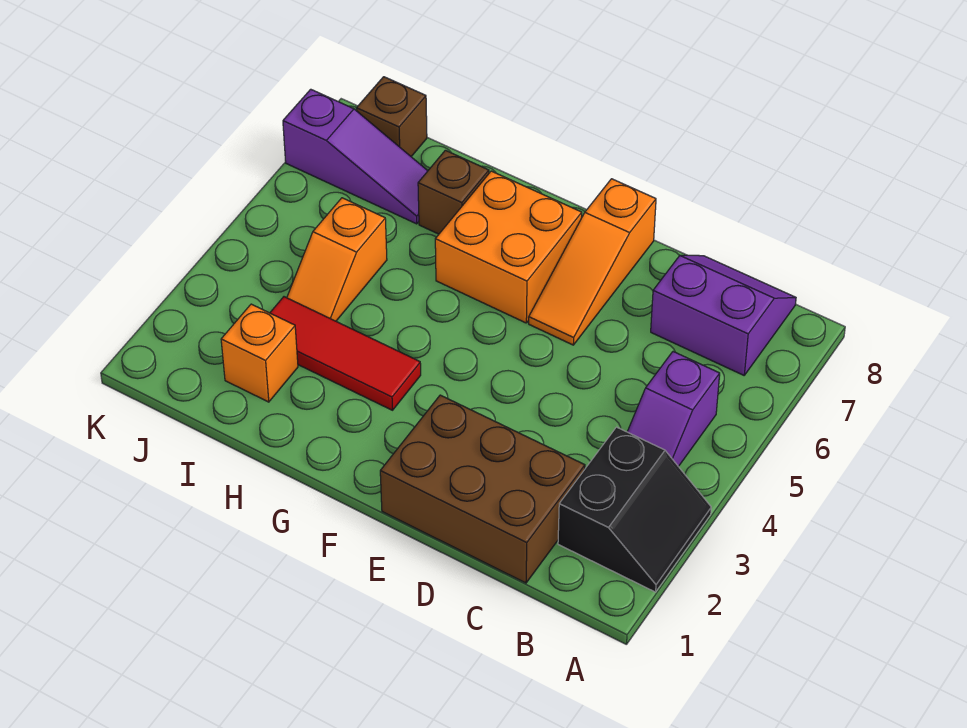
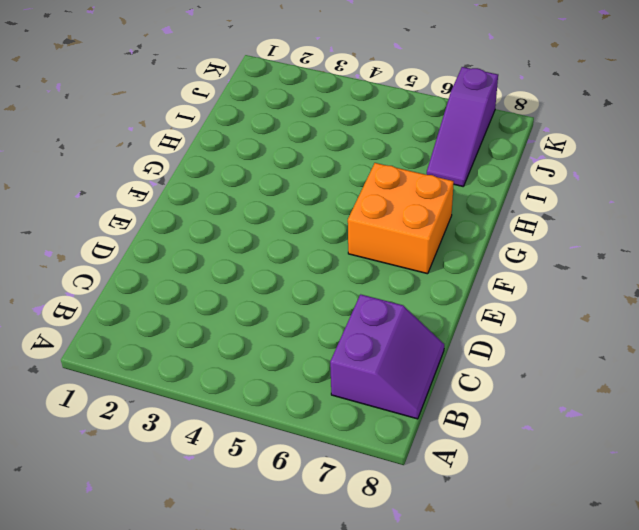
none -> black slope A2:B3 level 1 top B
none -> purple slope B4:B5 level 1 top 5
none -> brown brick C1:E2 level 1

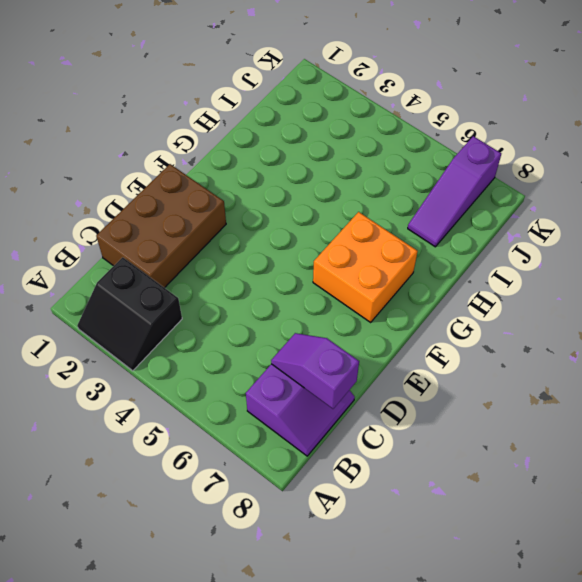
purple slope C7:C8 level 2 top 8 -> purple slope B4:B5 level 1 top 5
none -> orange slope E6:E8 level 1 top 8
none -> red tile G3:I3 level 1
none -> brown brick H7 level 1

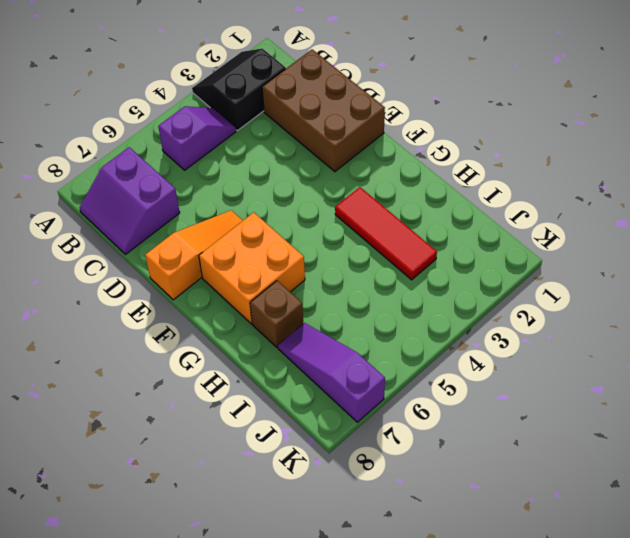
none -> orange brick I2 level 1
none -> orange slope I4:I5 level 1 top 5
none -> brown brick J8 level 1

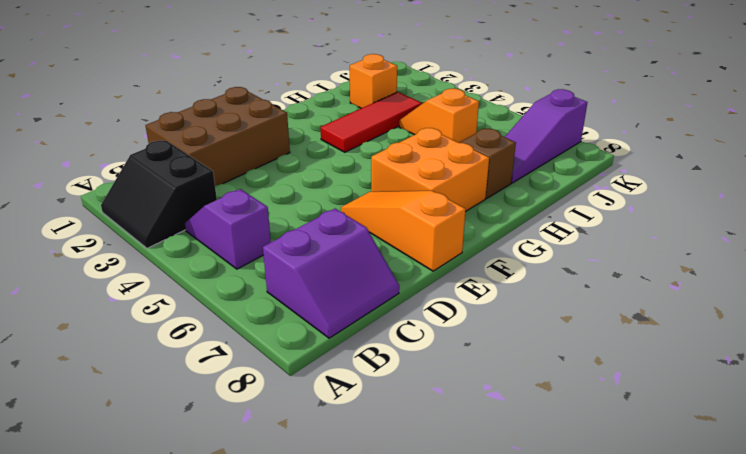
none -> brown brick J8 level 1

